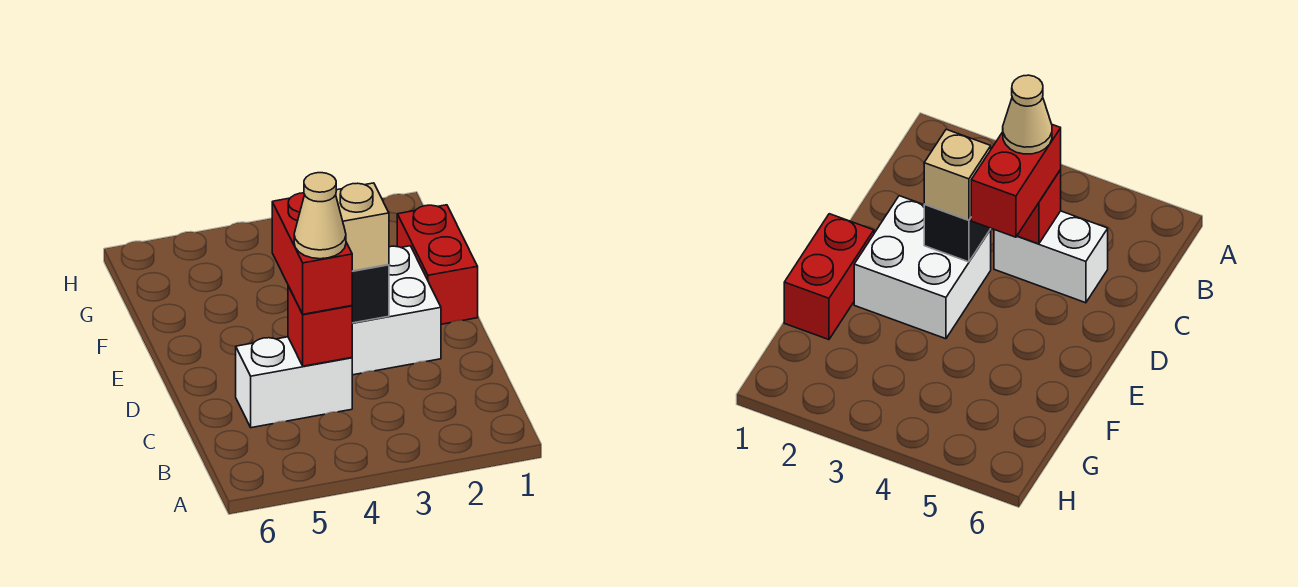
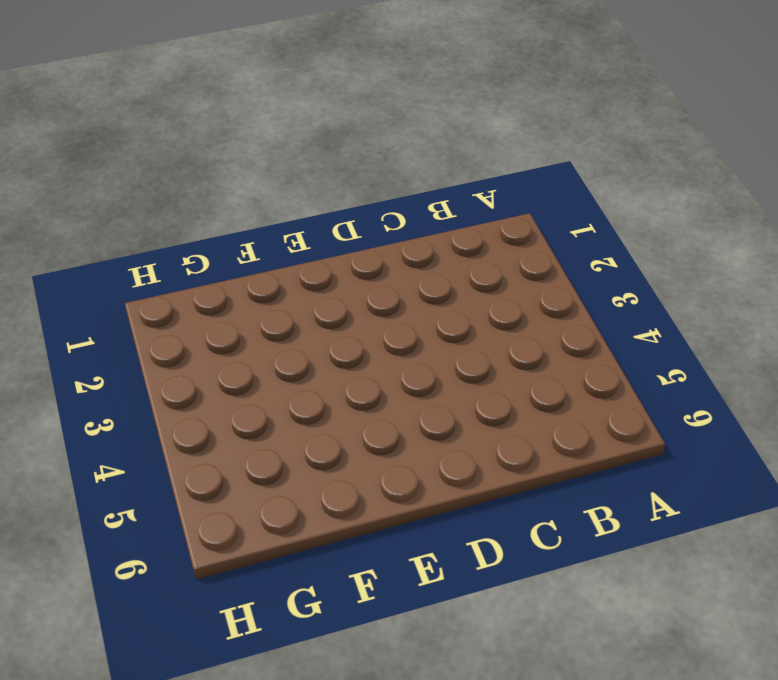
none -> white brick C4:C5 level 1
none -> white brick D2:E3 level 1

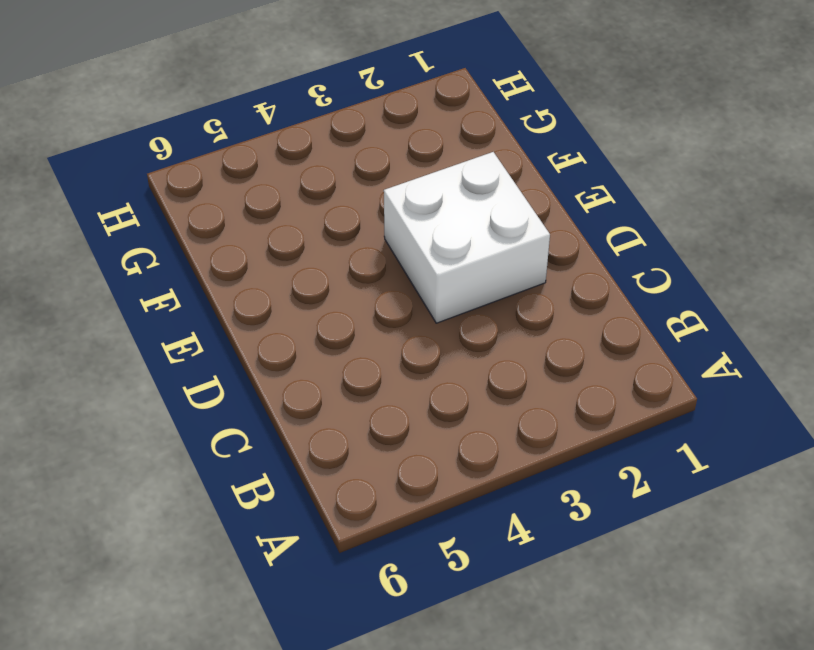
none -> white brick C4:C5 level 1
none -> red brick E1:F1 level 1

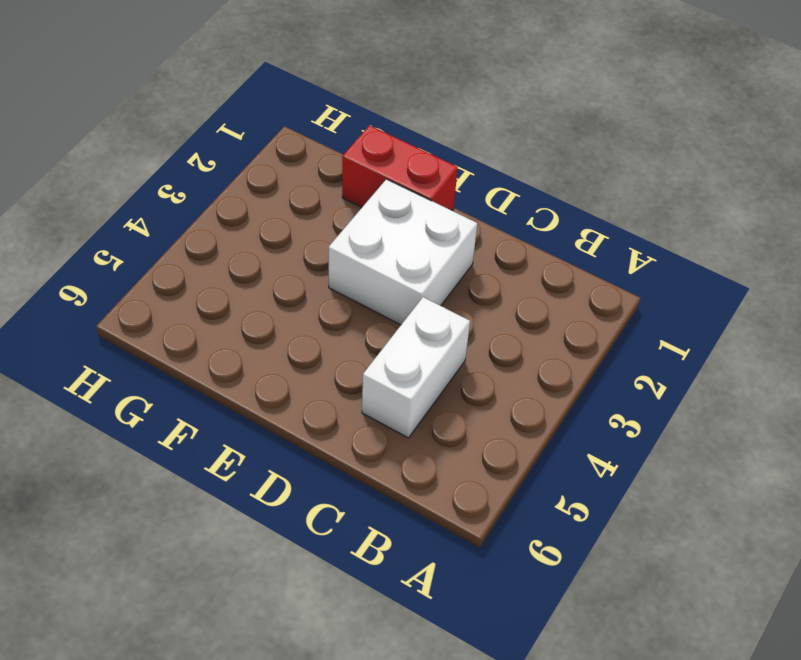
none -> red brick C4 level 2
none -> black brick D3 level 2

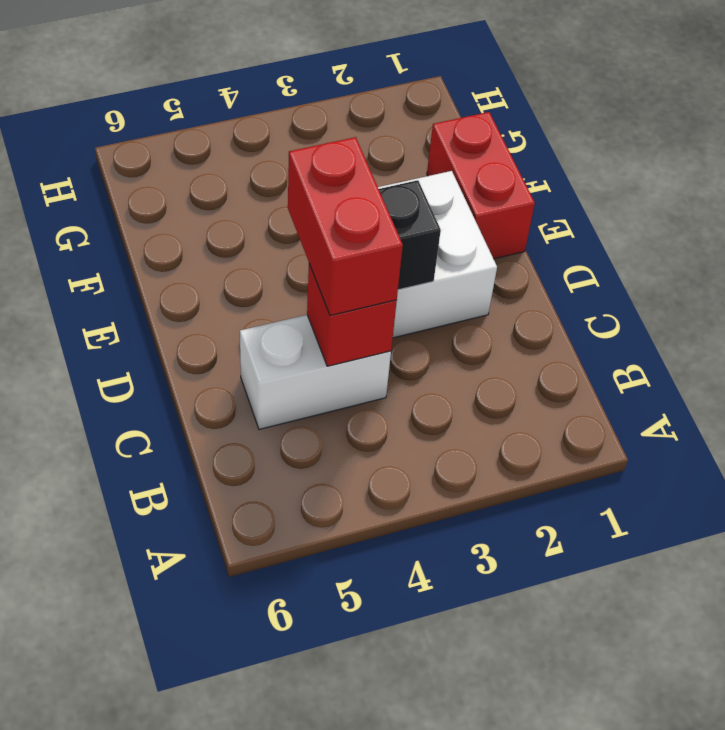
none -> tan brick D3 level 3
none -> tan cone C4 level 4

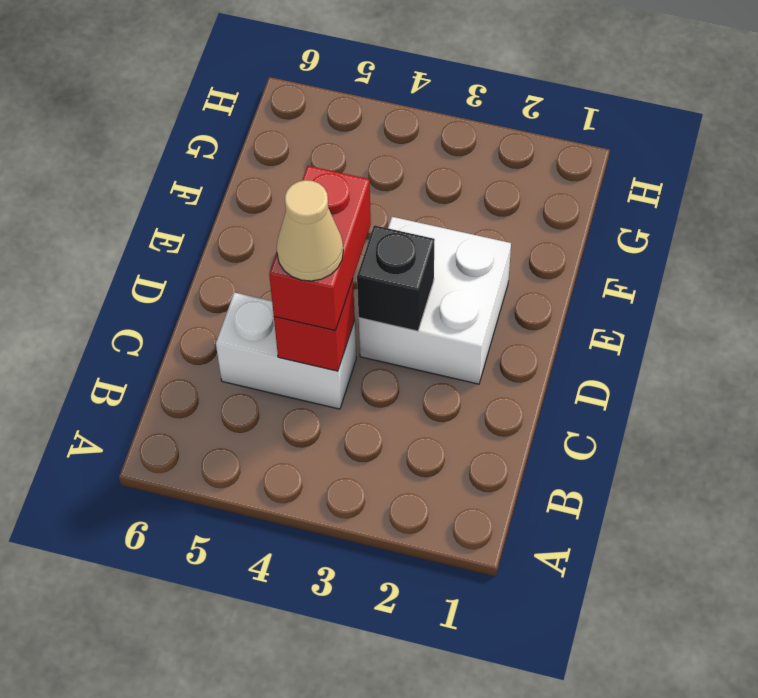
none -> red brick E1:F1 level 1
none -> tan brick D3 level 3

